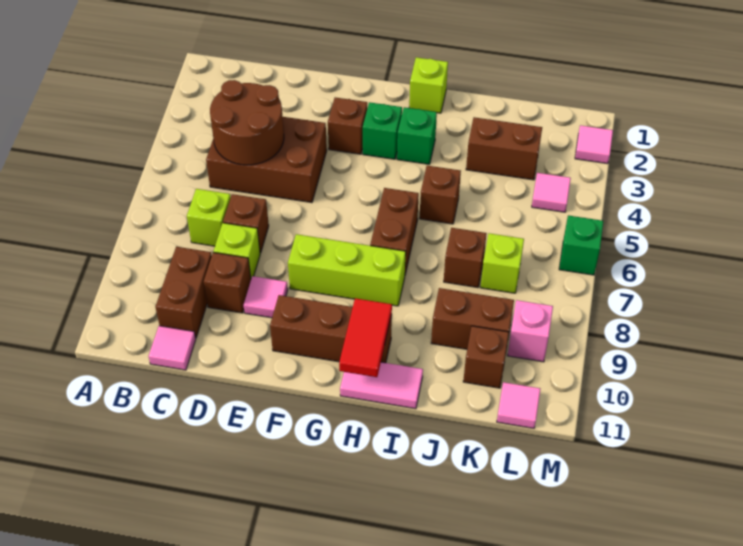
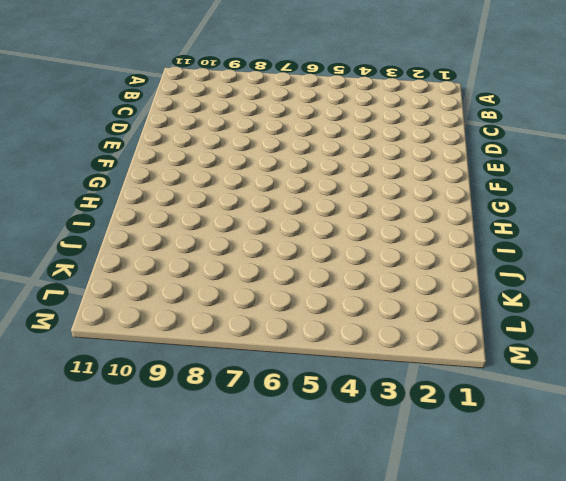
none -> brown brick C4:E5 level 1
none -> lime brick C7 level 1
none -> brown brick C9:C10 level 1

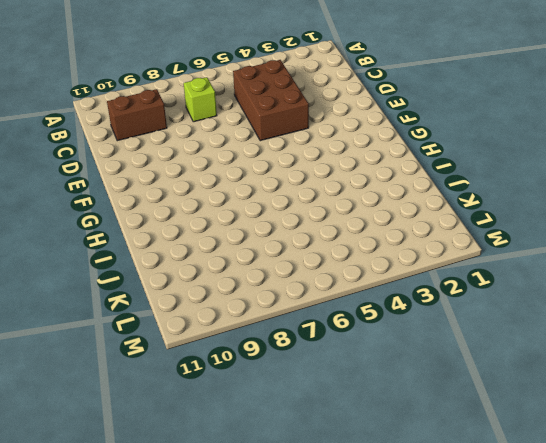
none -> pink tile C11 level 1
none -> brown brick D7 level 1
none -> lime brick D8 level 1

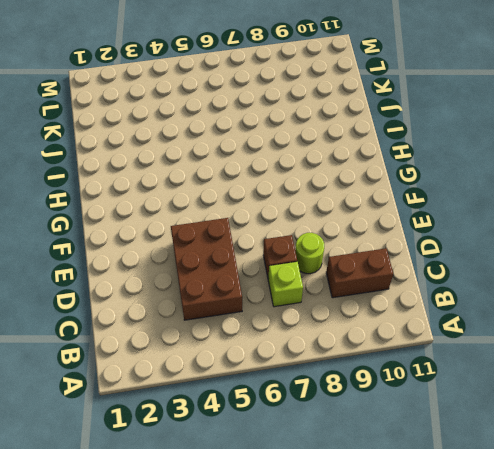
lime round brick D8 level 1 -> lime brick D8 level 1
none -> pink tile C11 level 1
none -> brown brick D9 level 1
none -> pink tile E9 level 1

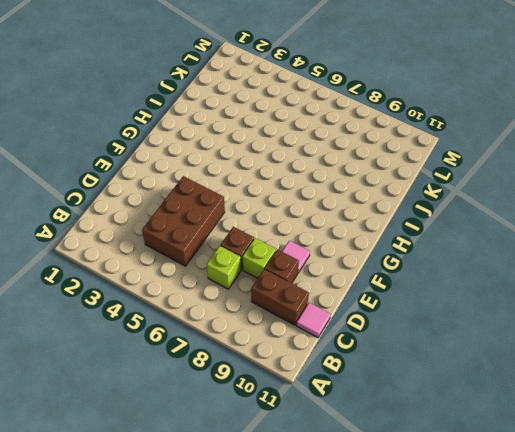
none -> brown brick F3 level 1
none -> lime brick F8:H8 level 1
none -> brown brick F10:H10 level 1

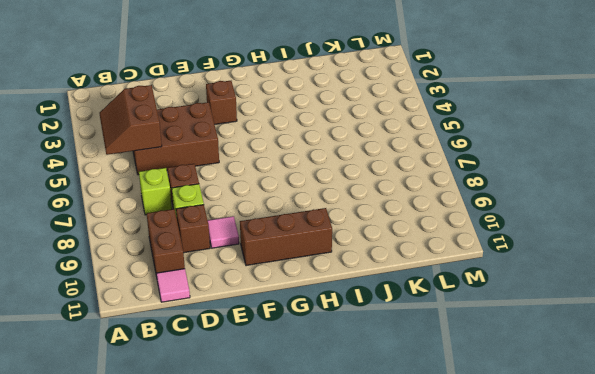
brown slope B4:C5 level 2 top C -> brown round brick C4:D5 level 2
none -> lime brick F8:H8 level 1
none -> green brick G3 level 1
none -> lime brick H1 level 1

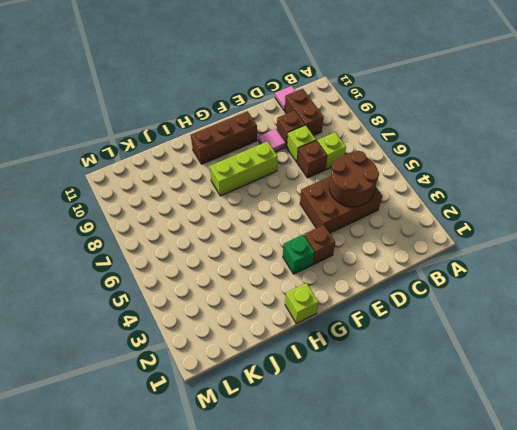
none -> green brick H3 level 1
none -> brown brick H6:H7 level 1
none -> pink tile H11:I11 level 1

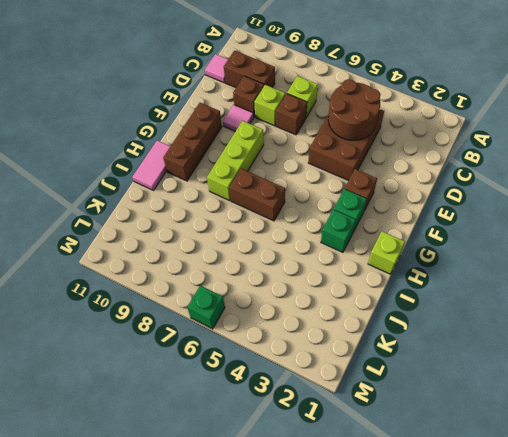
none -> brown brick I5 level 1
none -> brown brick J3:K3 level 1
none -> brown brick J7 level 1

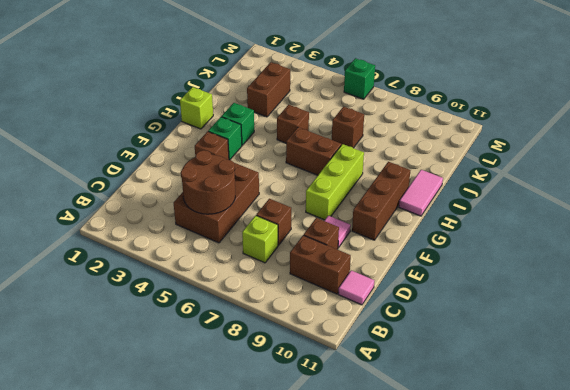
none -> lime brick D8 level 1
none -> brown brick J9:K9 level 1
none -> lime brick K7 level 1

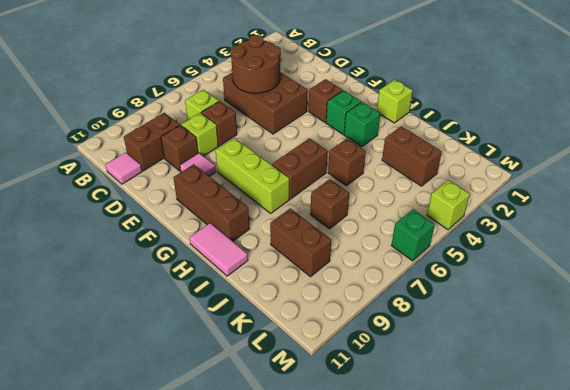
lime brick M4 level 1 -> lime brick K7 level 1
none -> brown brick K10 level 1
none -> pink tile L4 level 1
none -> pink brick L9 level 1

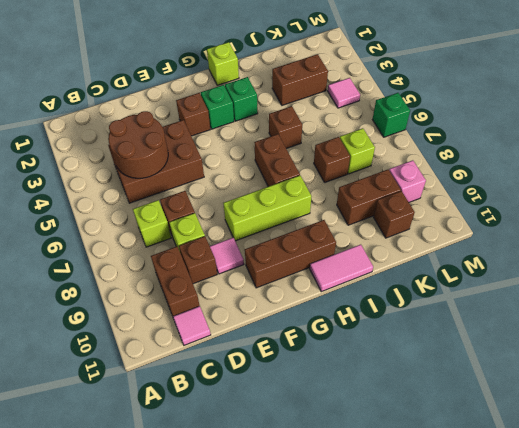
none -> pink tile L11 level 1
none -> pink tile M2 level 1
none -> red tile H10:H11 level 2

